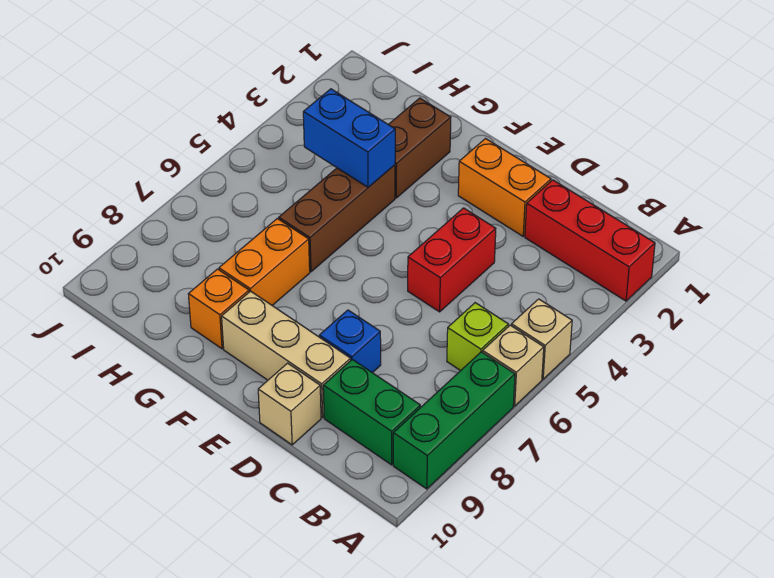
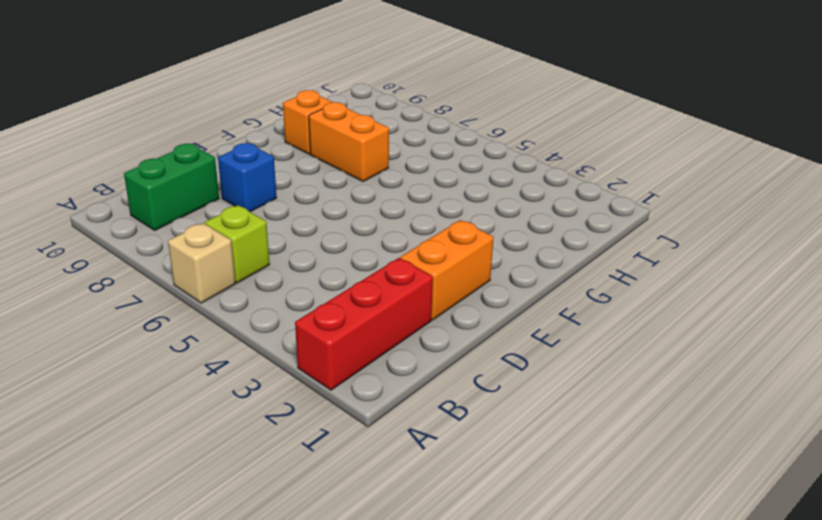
none -> tan brick A5 level 1
none -> green brick A7:A9 level 1
none -> red brick D4:D5 level 1

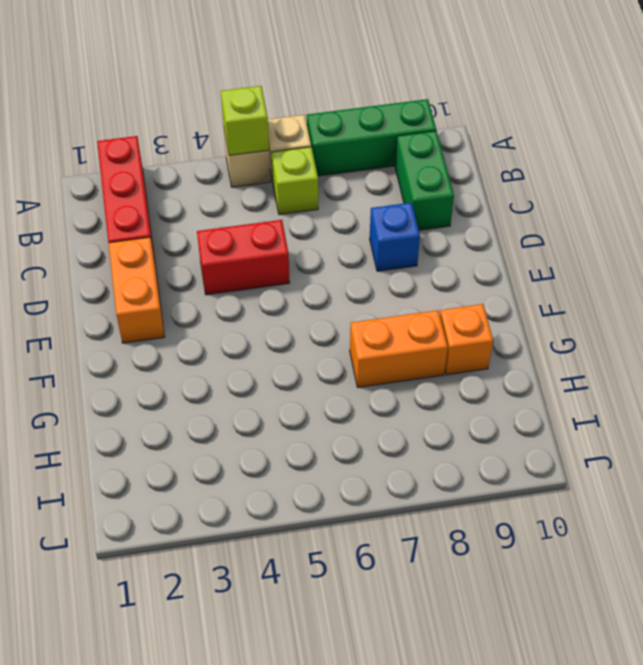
lime brick A5 level 2 -> none
none -> tan brick D9:F9 level 1
none -> tan brick D10 level 1
none -> brown brick G2:G3 level 1

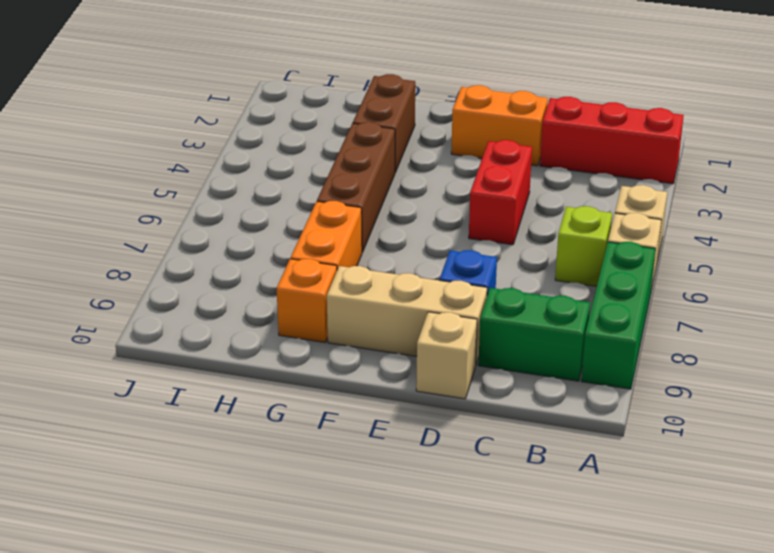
none -> blue brick G4:H4 level 2

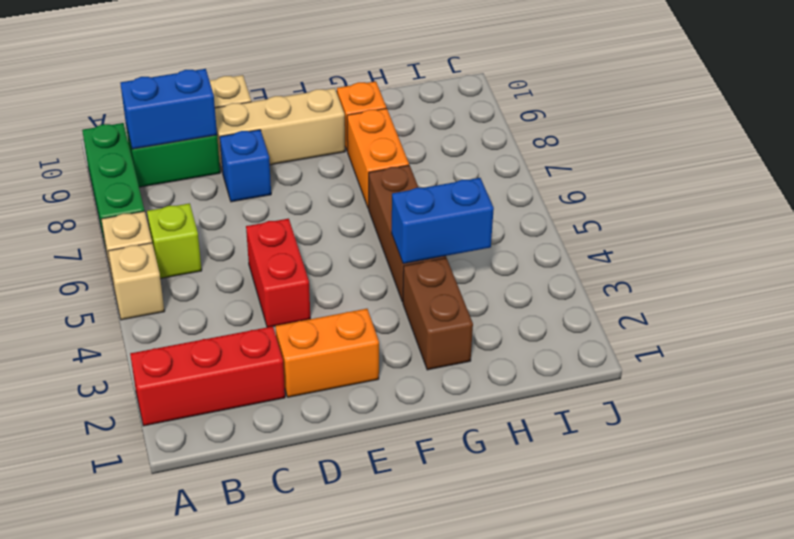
blue brick B9:C9 level 2 -> none

